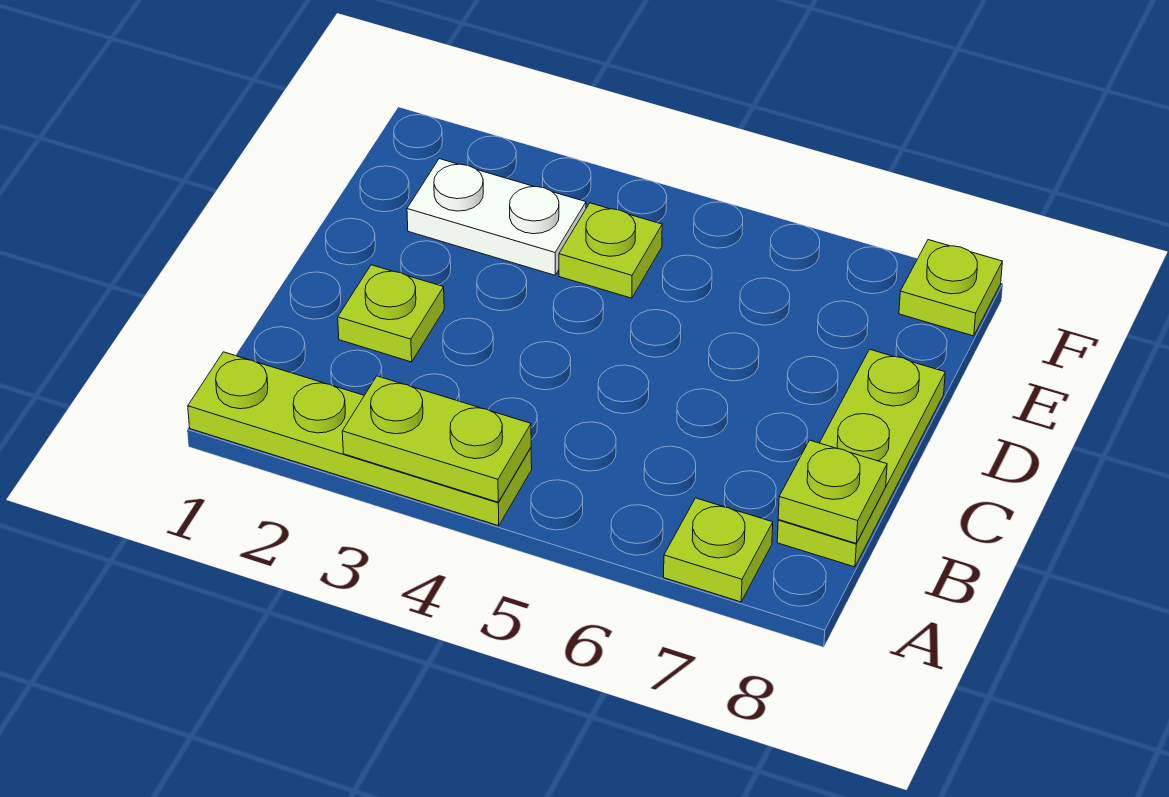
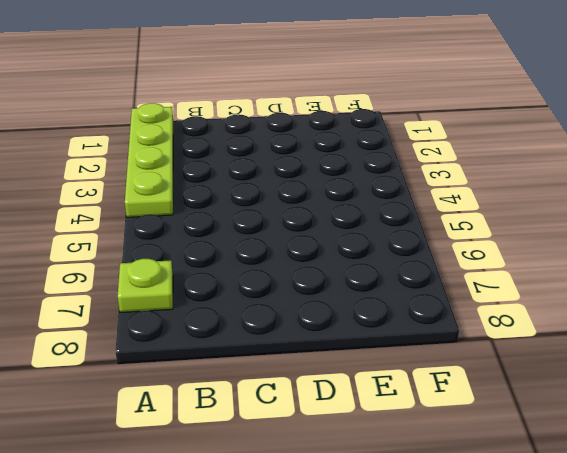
none -> lime plate B8:D8 level 1
none -> lime plate C2 level 1

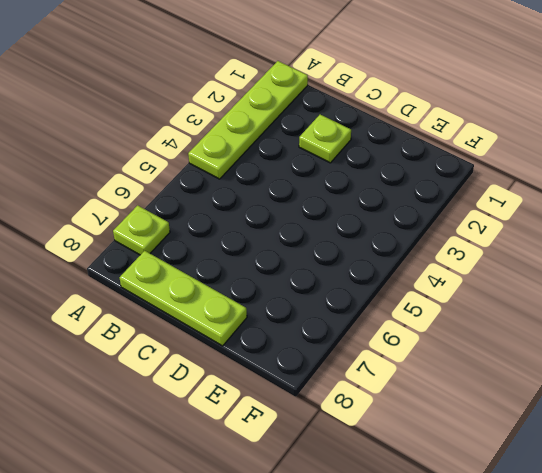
none -> white plate E2:E3 level 1
none -> lime plate E4 level 1

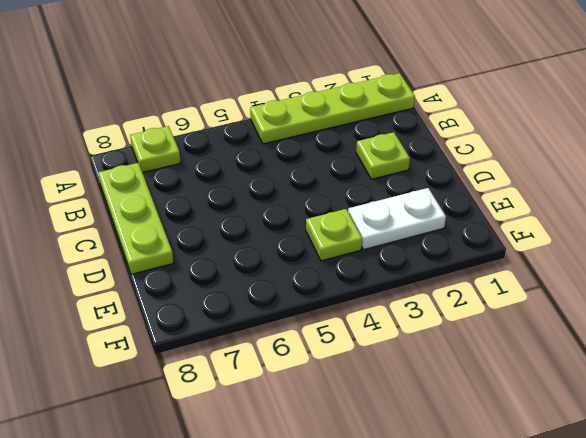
none -> lime plate F8 level 1
none -> lime plate A3:A4 level 2

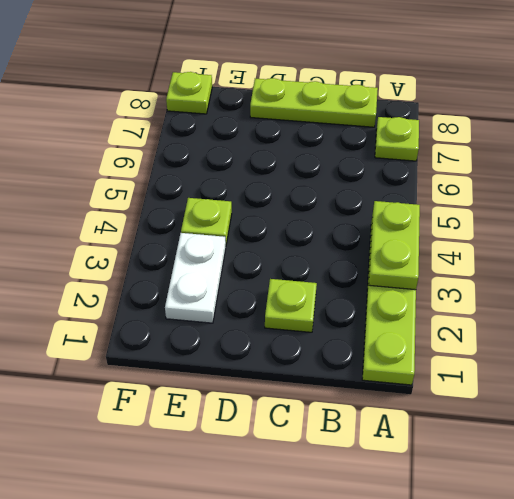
none -> lime plate B8 level 2

